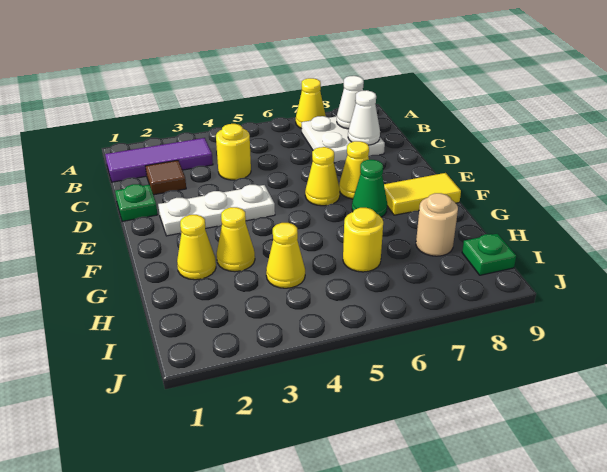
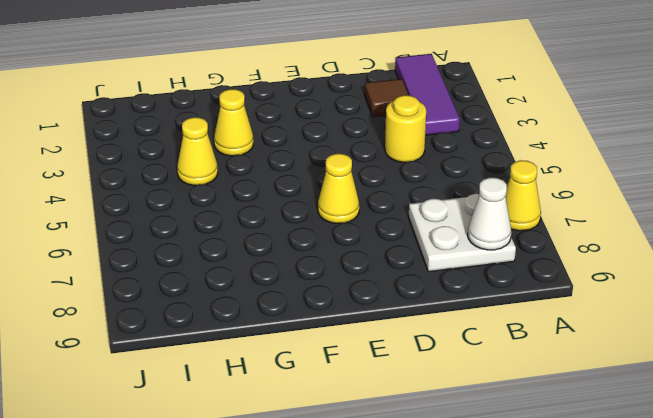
none -> green plate D1 level 1
none -> white plate E2:E4 level 1
none -> yellow cone E7 level 1

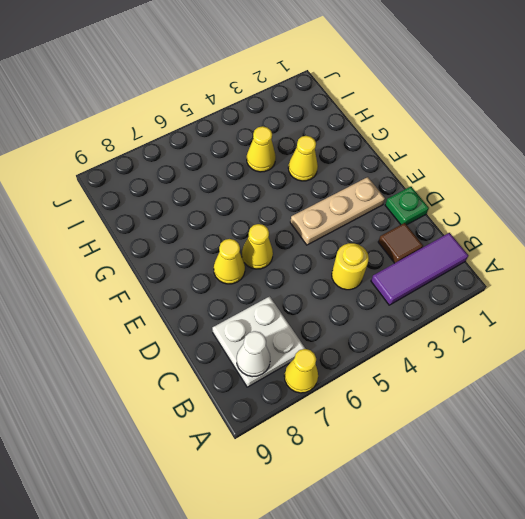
tan plate E2:E4 level 1 -> white plate E2:E4 level 1
none -> green cone F7 level 1
none -> yellow tile F8:F9 level 1
none -> yellow cone G2 level 1

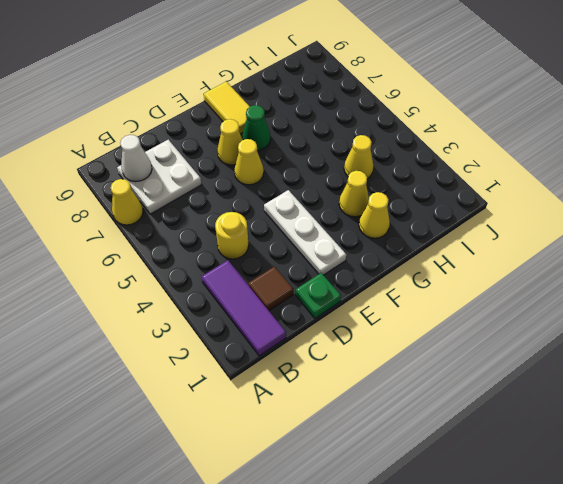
none -> yellow round brick H6 level 1
none -> tan round brick H8 level 1
none -> green plate I9 level 1

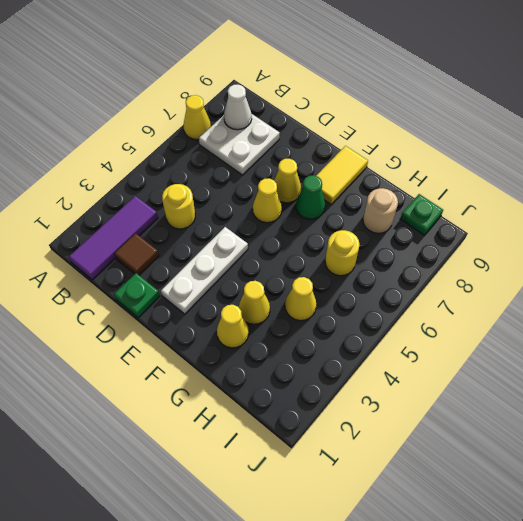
none -> white cone C8 level 2

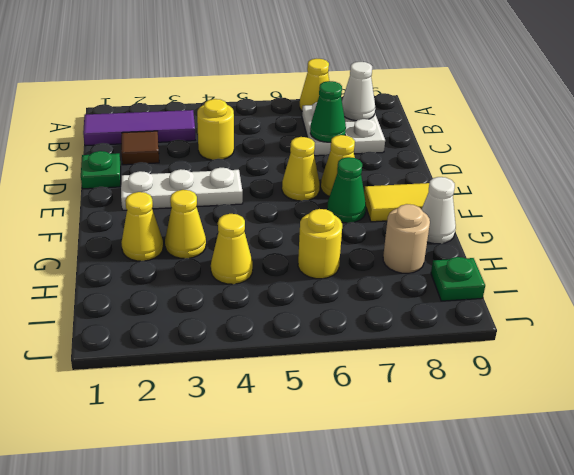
green cone C7 level 2 -> none
white cone G9 level 1 -> white cone C8 level 2

